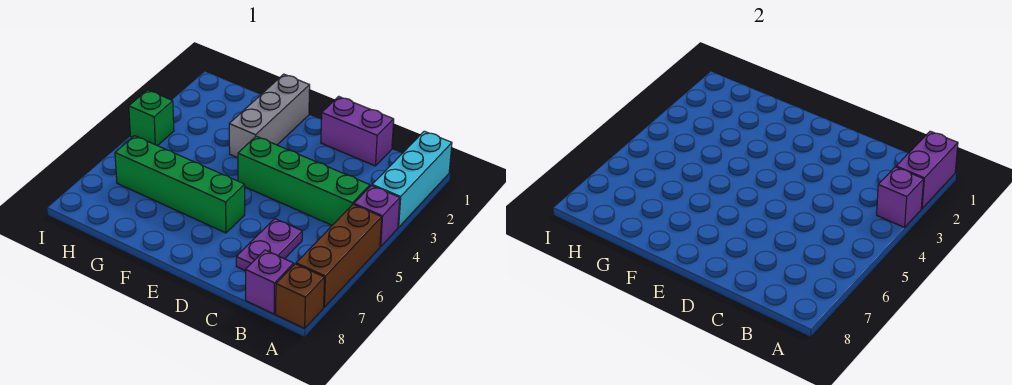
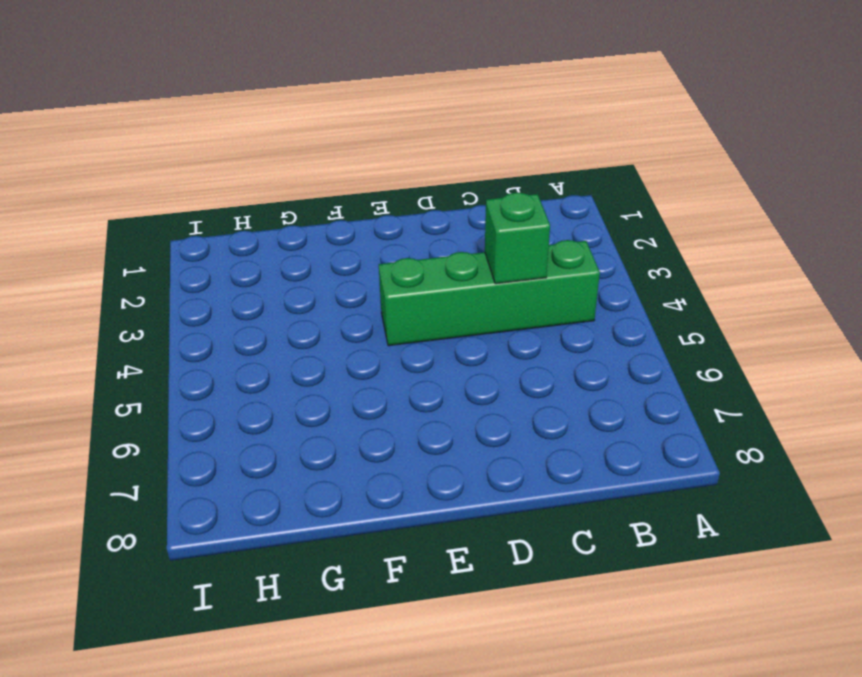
green brick C4 level 2 -> green brick I4 level 1
none -> cyan brick A1:A3 level 1
none -> purple brick A4 level 1
none -> brown brick A5:A7 level 1

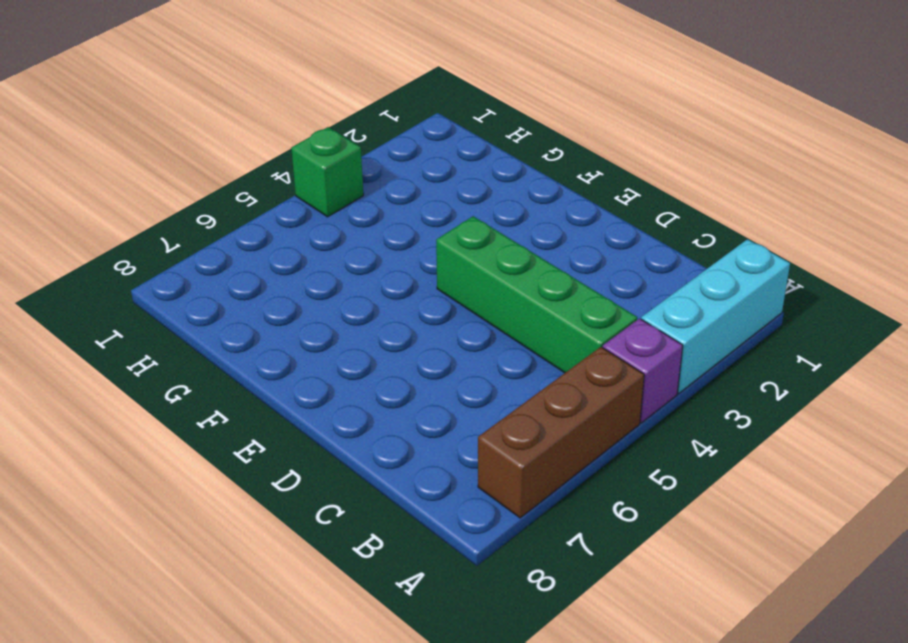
none -> brown brick A8 level 1
none -> purple brick B8 level 1
none -> purple brick C1:D1 level 1

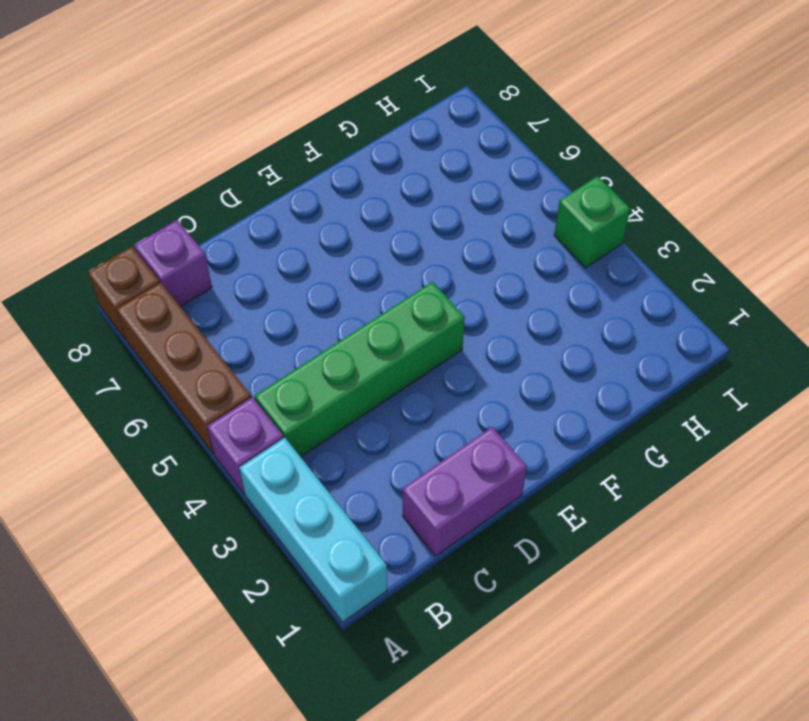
none -> purple plate C6:C7 level 1
none -> green brick E6:H6 level 1
none -> grey brick F1:F3 level 1

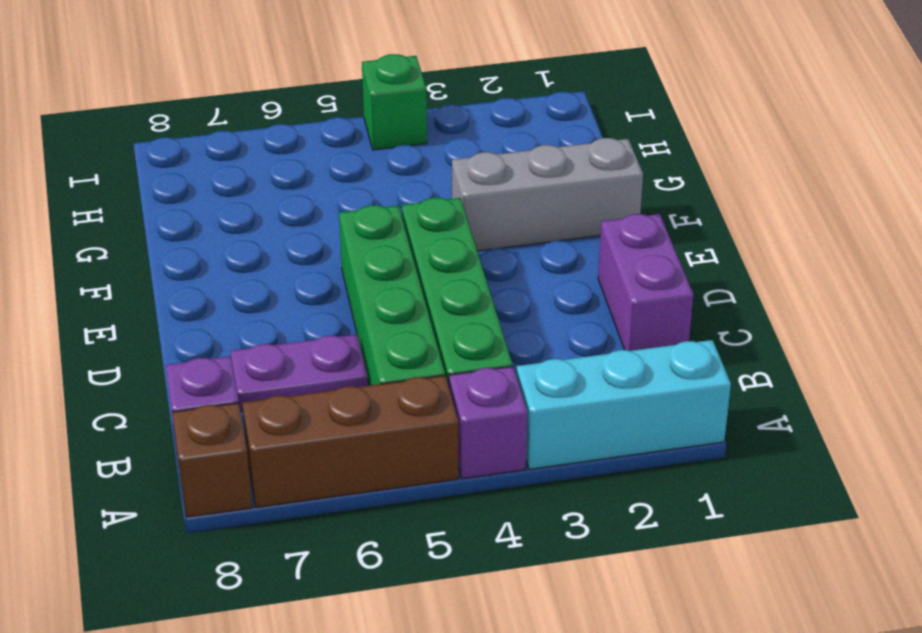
green brick B5:E5 level 1 -> green brick E6:H6 level 1
none -> purple brick A1:A2 level 2
none -> purple brick A3 level 2

